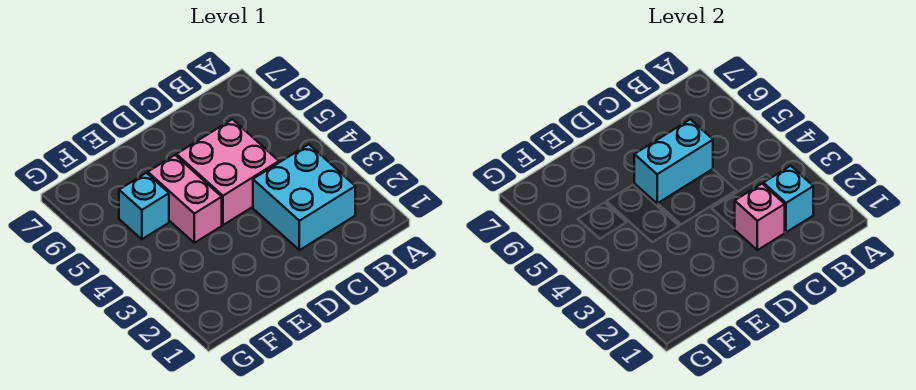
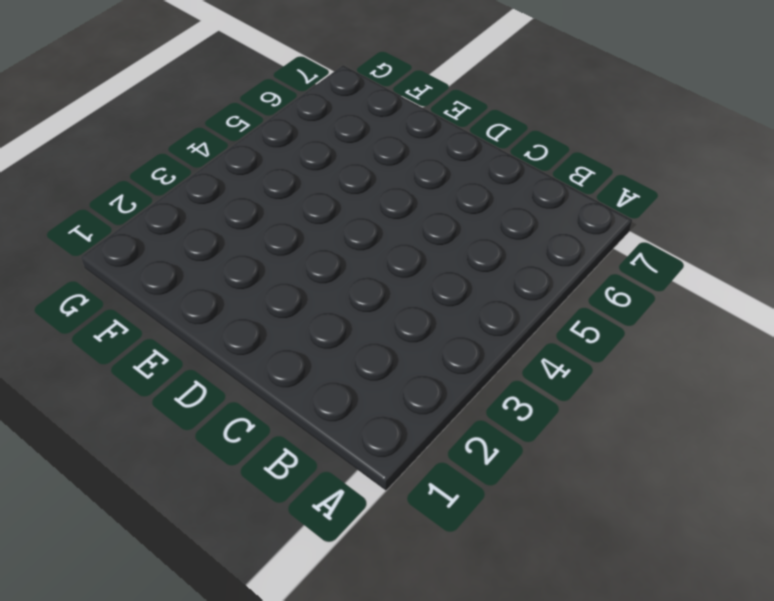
none -> cyan brick B2:C3 level 1
none -> pink brick C4:D5 level 1

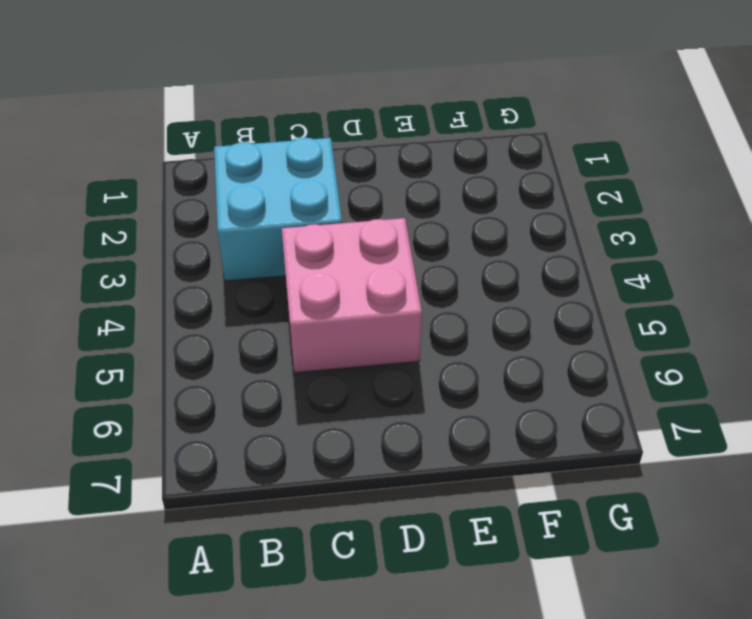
none -> pink brick E4:E5 level 1
none -> cyan brick F5 level 1

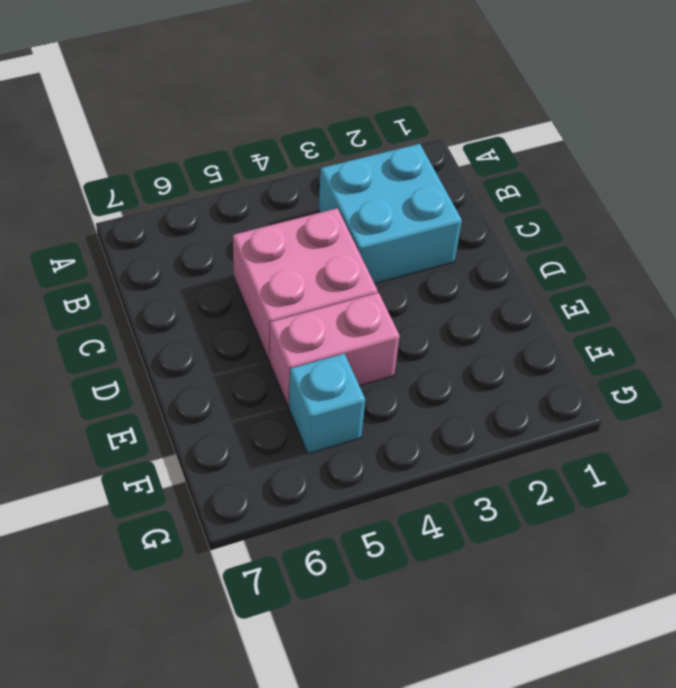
none -> cyan brick B2 level 2
none -> pink brick C2 level 2

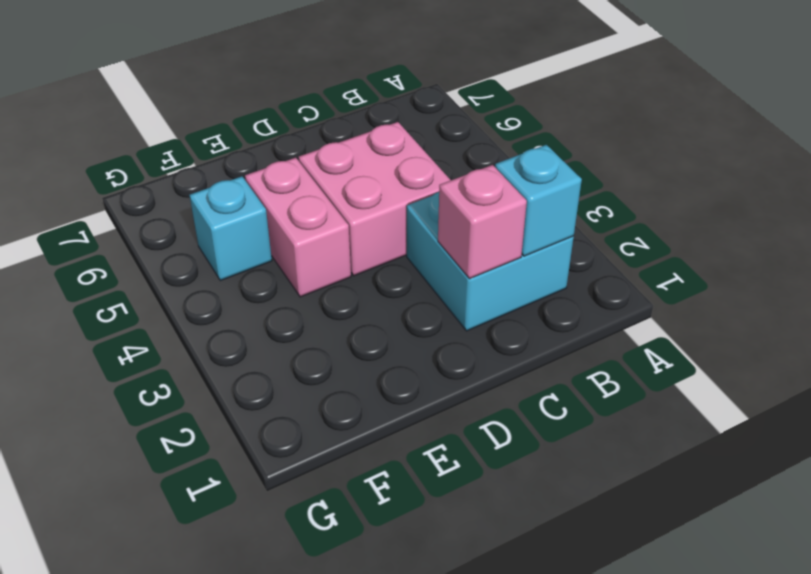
none -> cyan brick C5:D5 level 2

